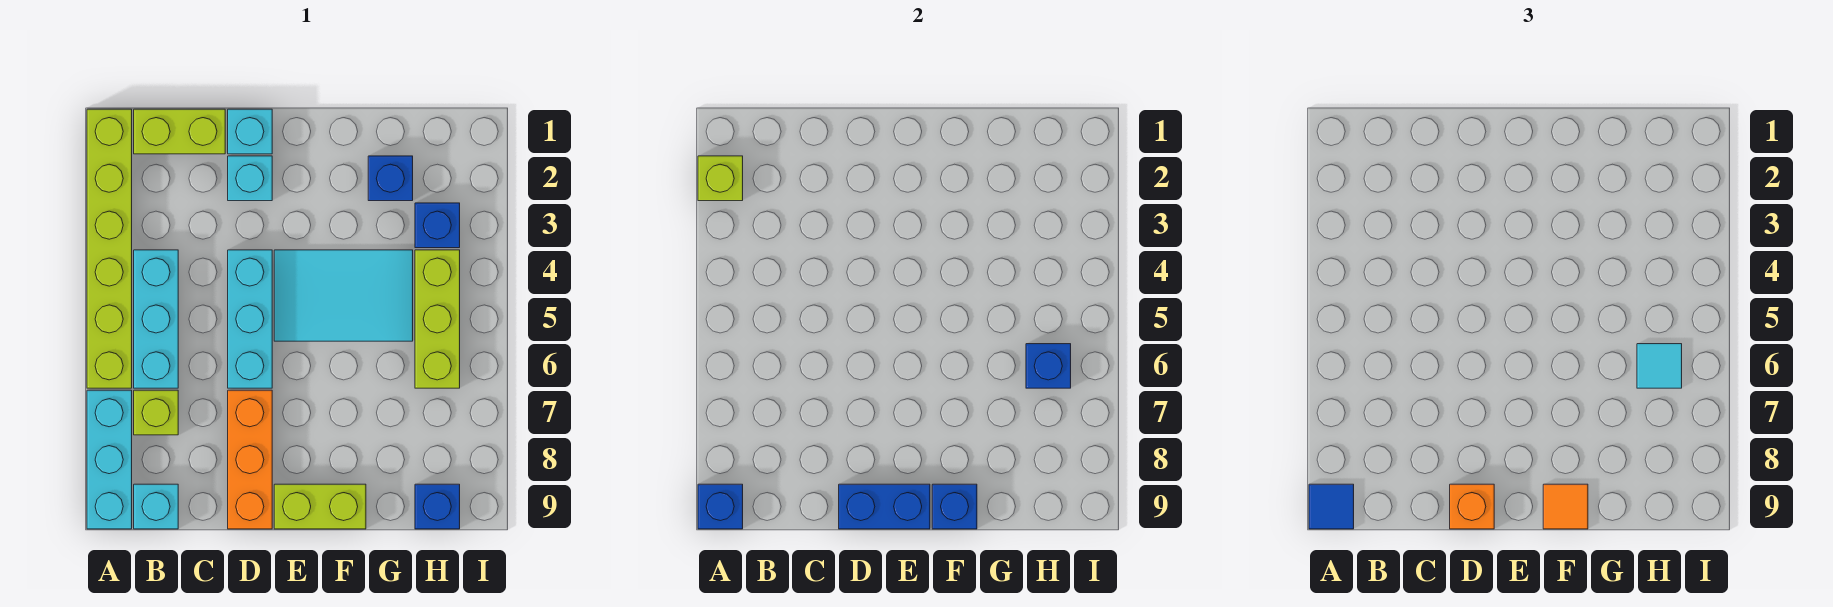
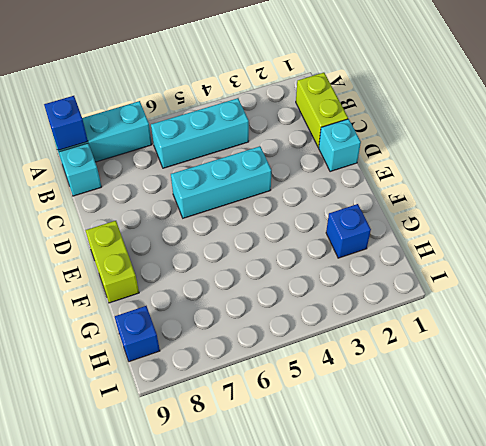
none -> lime brick A1:A6 level 1
none -> lime brick B7 level 1
none -> cyan brick D2 level 1

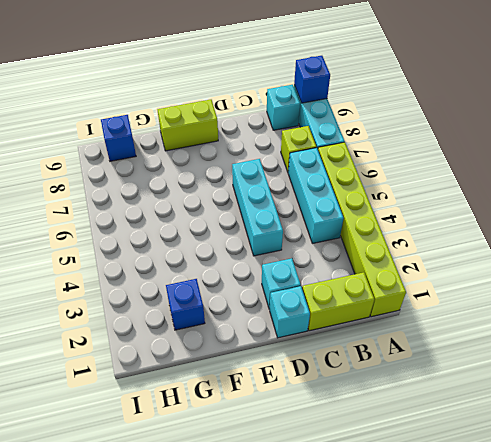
none -> orange brick D7:D9 level 1
none -> cyan tile E4:G5 level 1
none -> blue brick H3 level 1

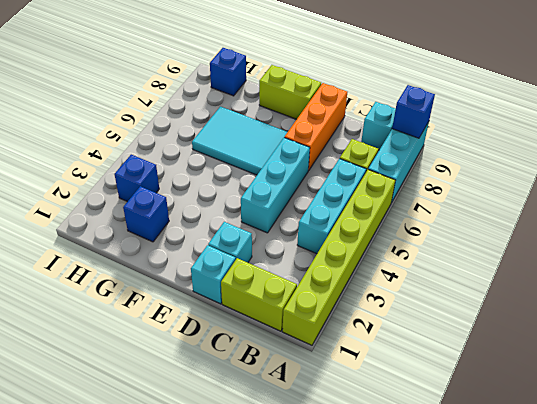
cyan tile E6:G7 level 1 -> cyan tile E4:G5 level 1
none -> lime brick H4:H6 level 1
none -> lime brick A2 level 2
none -> blue brick D9:E9 level 2

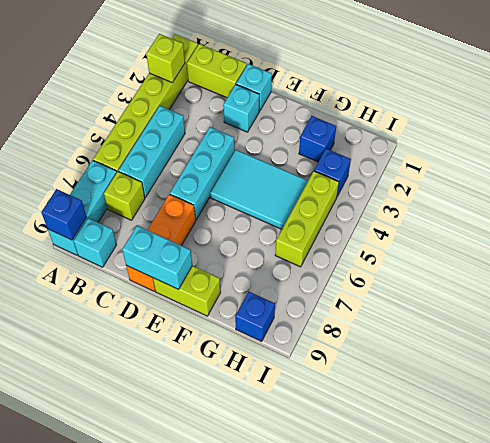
cyan brick D9:E9 level 2 -> blue brick D9:E9 level 2
none -> blue brick F9 level 2
none -> blue brick H6 level 2
none -> blue tile A9 level 3

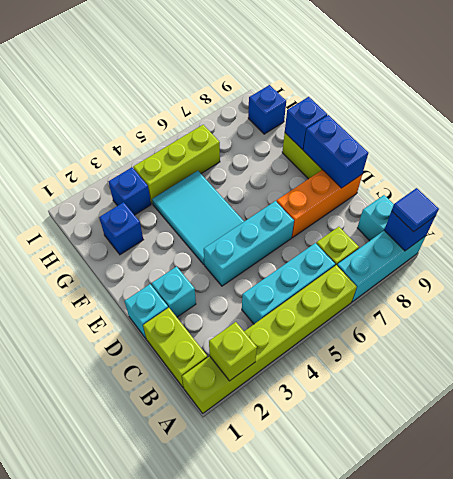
none -> blue brick H6 level 2
none -> orange brick D9 level 3
none -> orange tile F9 level 3

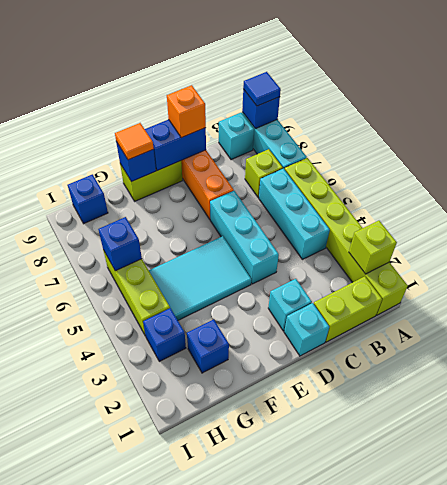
none -> cyan tile H6 level 3

